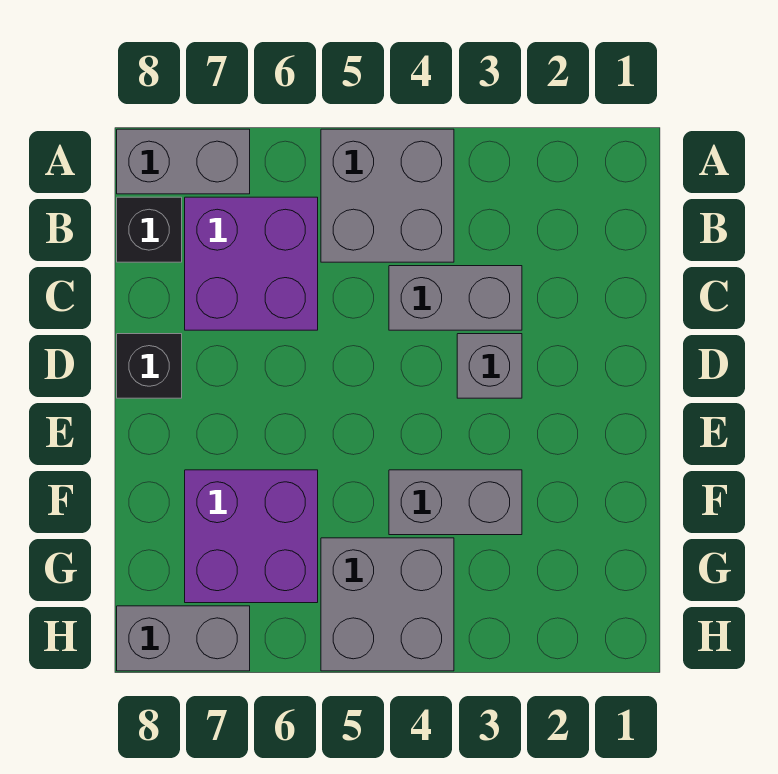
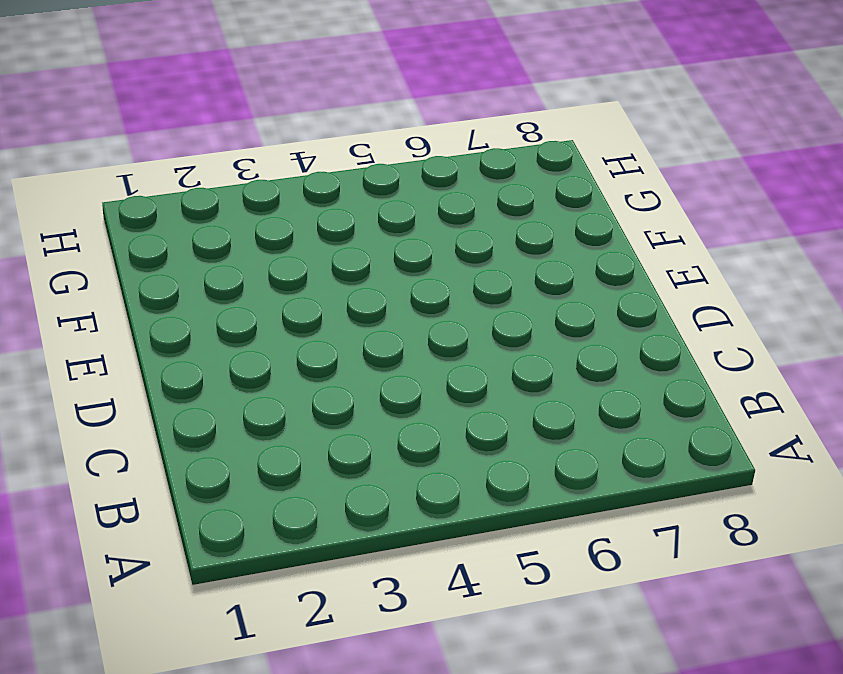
none -> grey brick A4:B5 level 1
none -> grey brick A7:A8 level 1

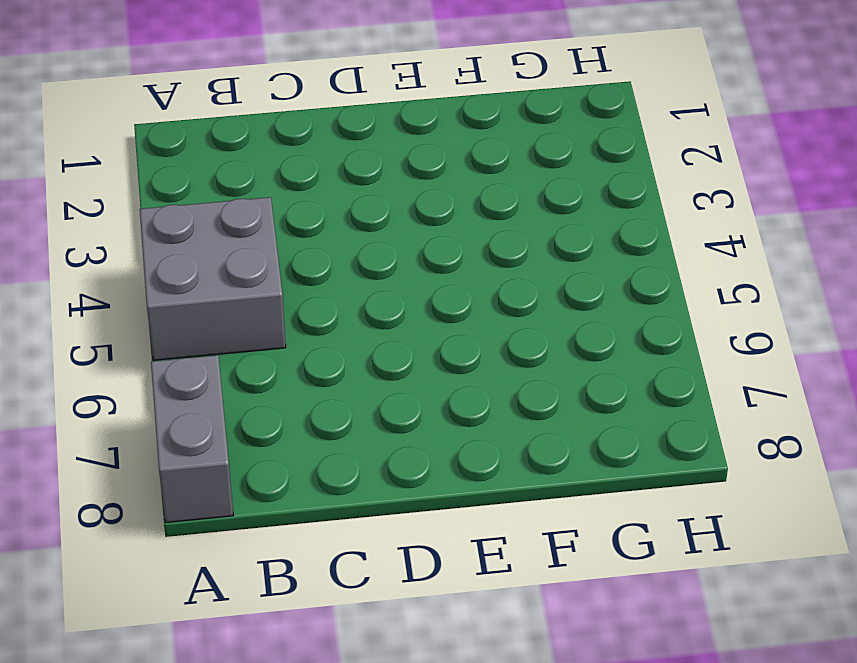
none -> purple brick B6:C7 level 1
none -> black brick B8 level 1

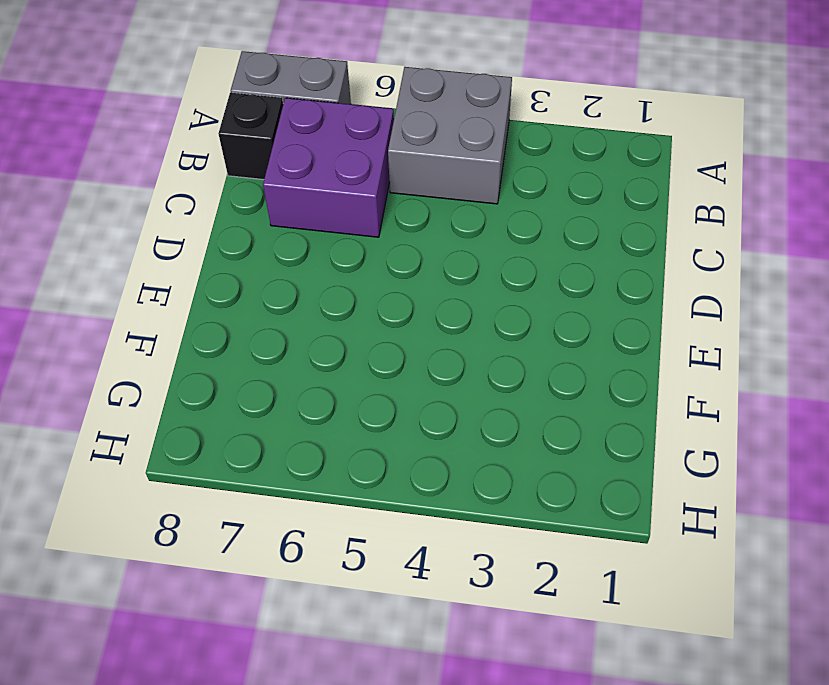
none -> grey brick C3:C4 level 1
none -> grey brick D3 level 1

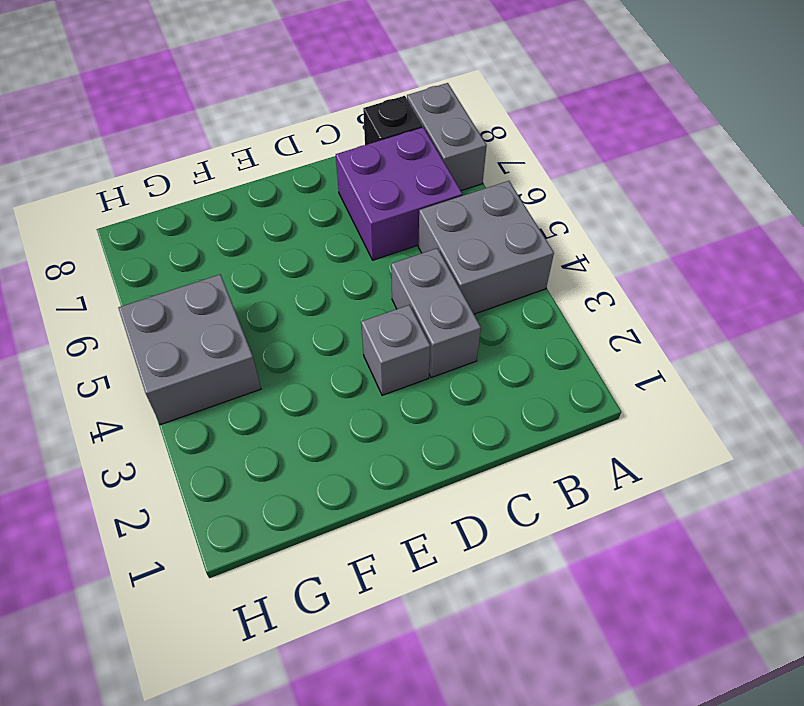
none -> black brick D8 level 1
none -> grey brick F3:F4 level 1

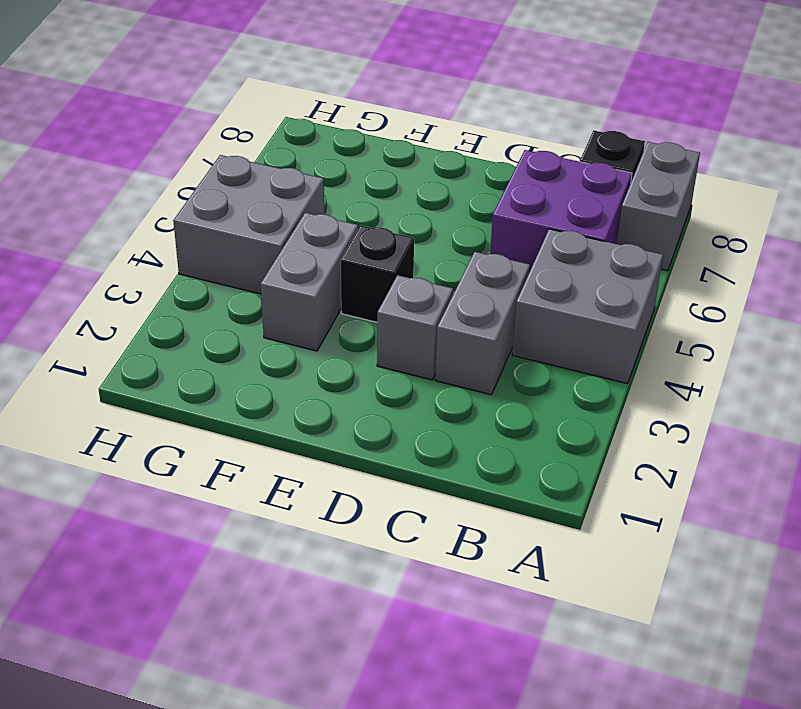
black brick E4 level 1 -> black brick D8 level 1
none -> purple brick F6:G7 level 1
none -> grey brick H7:H8 level 1

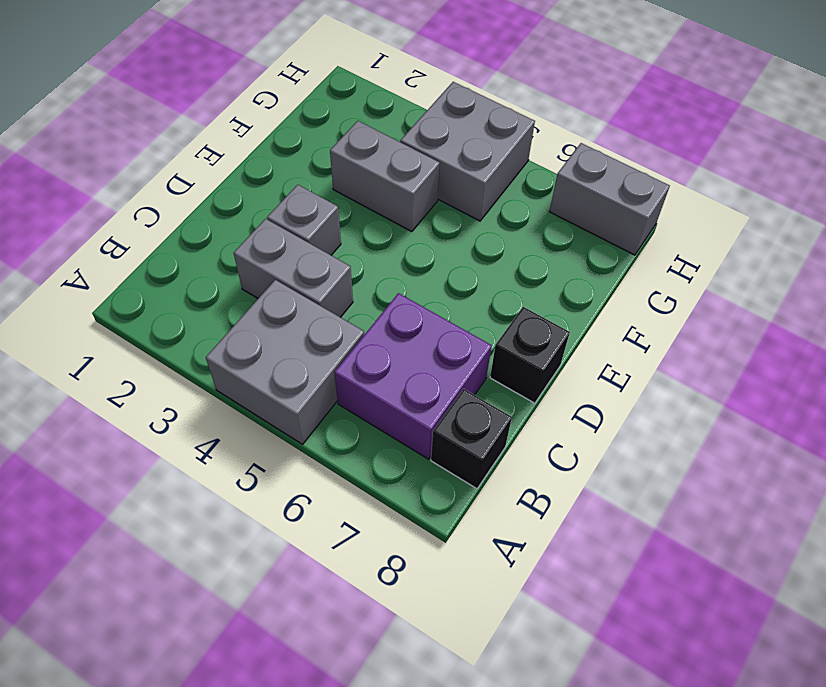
none -> grey brick A7:A8 level 1
none -> purple brick F6:G7 level 1

